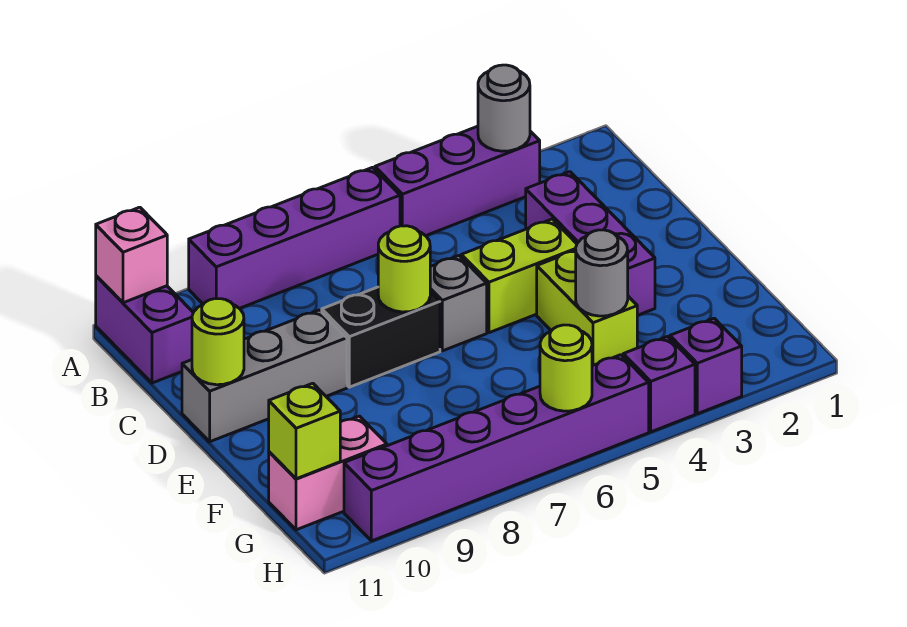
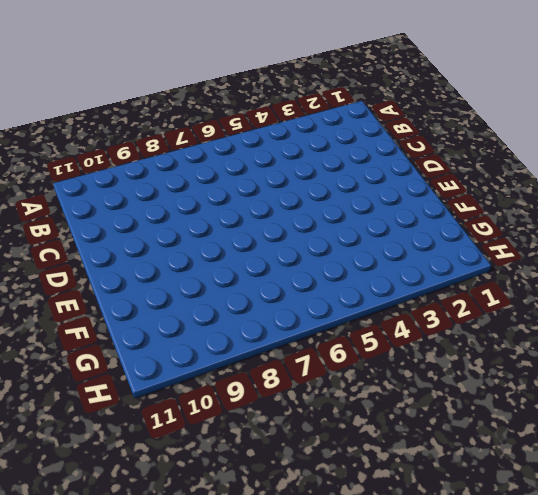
none -> purple brick A3:A5 level 1
none -> purple brick A6:A9 level 1
none -> purple brick A11:B11 level 1

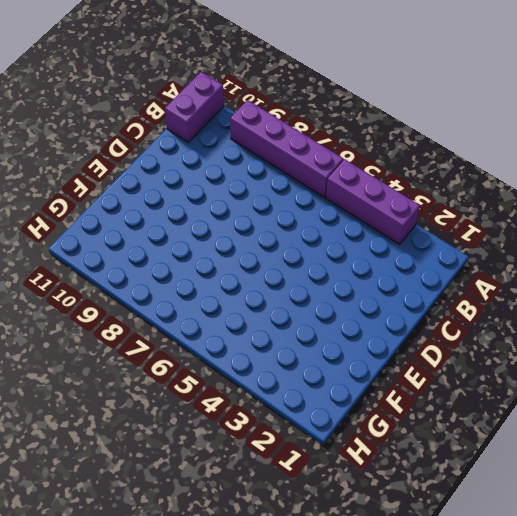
none -> purple brick C3:E3 level 1
none -> lime brick D4:D5 level 1
none -> grey brick D6 level 1

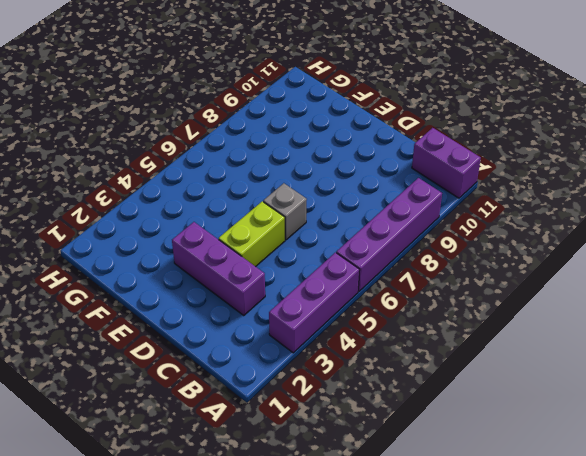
none -> black brick D7:D8 level 1
none -> grey brick D9:D11 level 1
none -> lime brick E4:F4 level 1

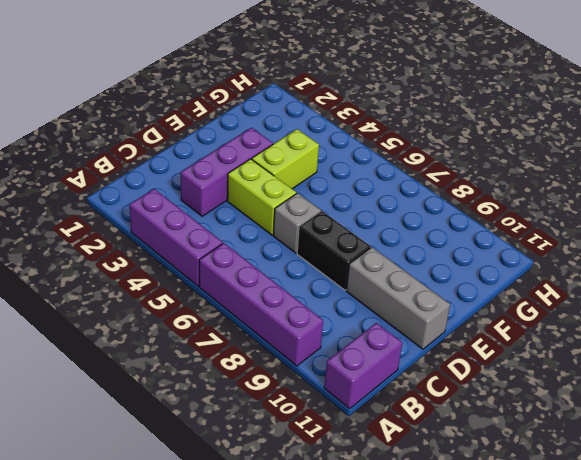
none -> pink brick G10:G11 level 1
none -> purple brick H3 level 1
none -> purple brick H4 level 1

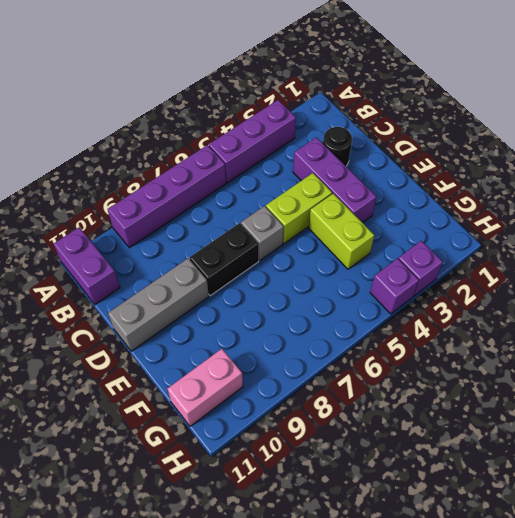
black round brick C2 level 1 -> none
none -> purple brick H5:H10 level 1
none -> grey round brick A3 level 2
none -> pink brick A11 level 2

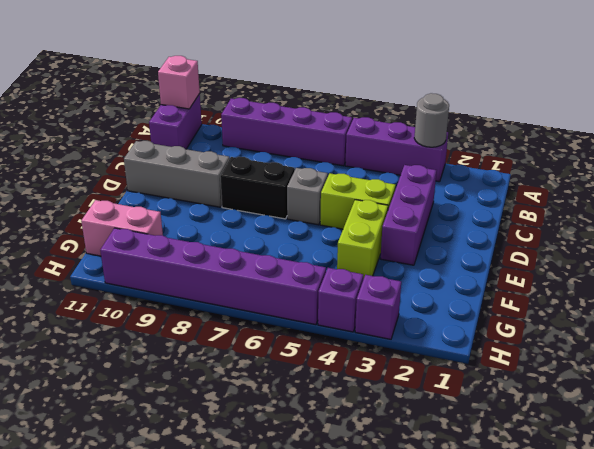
none -> lime round brick D7 level 2
none -> lime round brick D11 level 2
none -> grey round brick F4 level 2

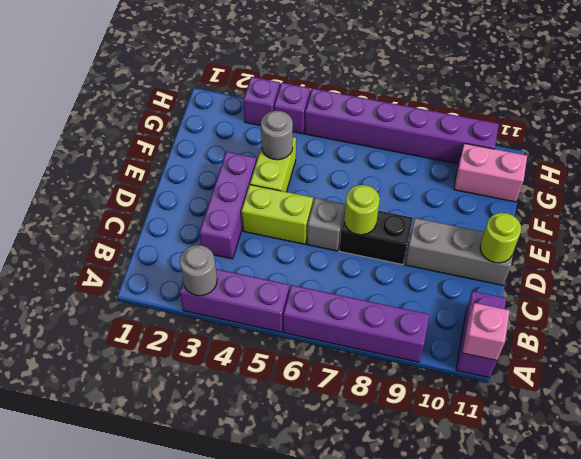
none -> lime brick G11 level 2
none -> lime round brick H6 level 2

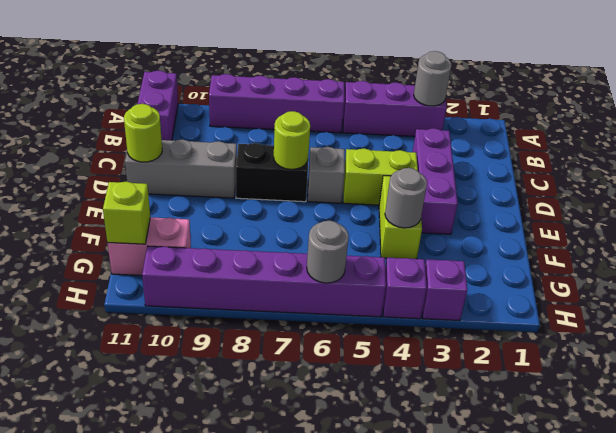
grey round brick H6 level 2 -> lime round brick H6 level 2
none -> pink brick A11 level 2

